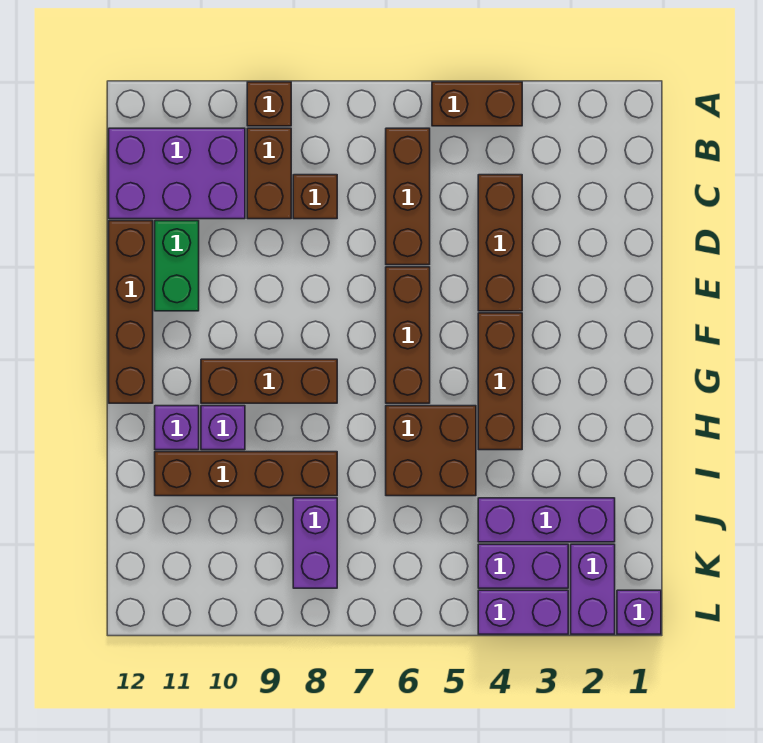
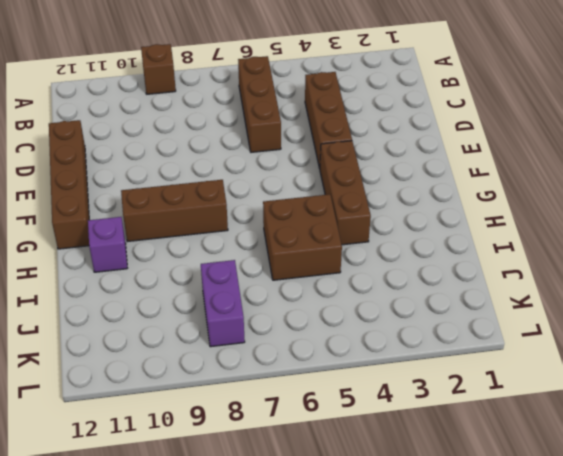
none -> brown brick A4:A5 level 1
none -> brown brick B9:C9 level 1
none -> purple brick B10:C12 level 1

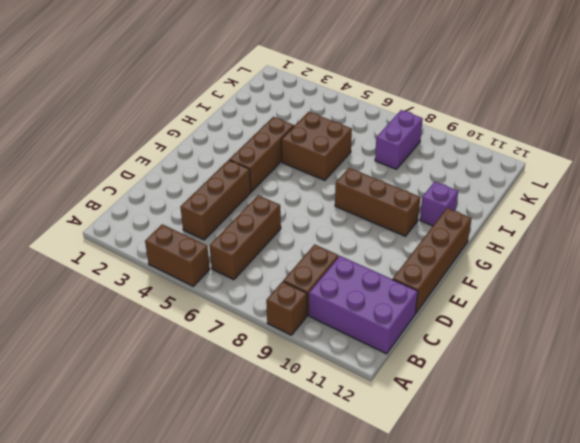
none -> brown brick C8 level 1
none -> green brick D11:E11 level 1
none -> brown brick E6:G6 level 1

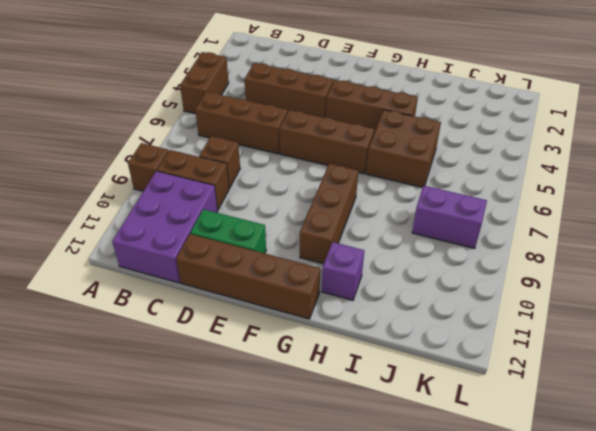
none -> purple brick H10 level 1
none -> brown brick I8:I11 level 1
none -> purple brick J2:J4 level 1

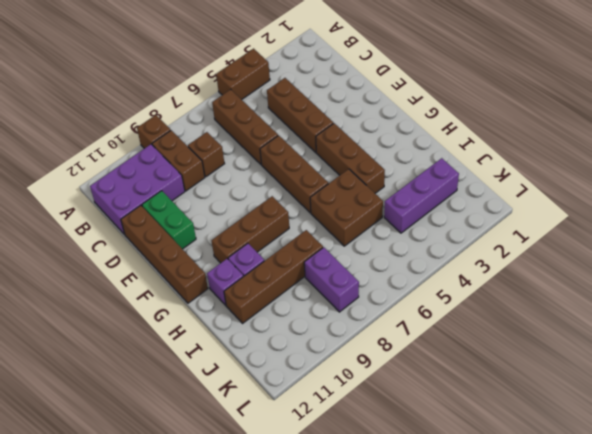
none -> purple brick K2:L2 level 1
none -> purple brick K3:K4 level 1
none -> purple brick L1 level 1

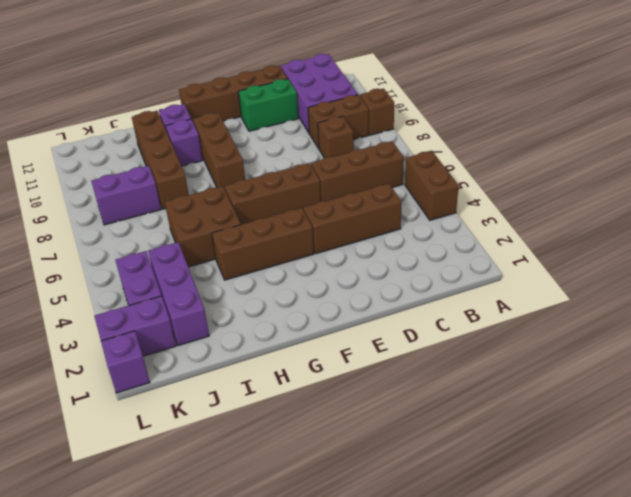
none -> purple brick L3:L4 level 1

